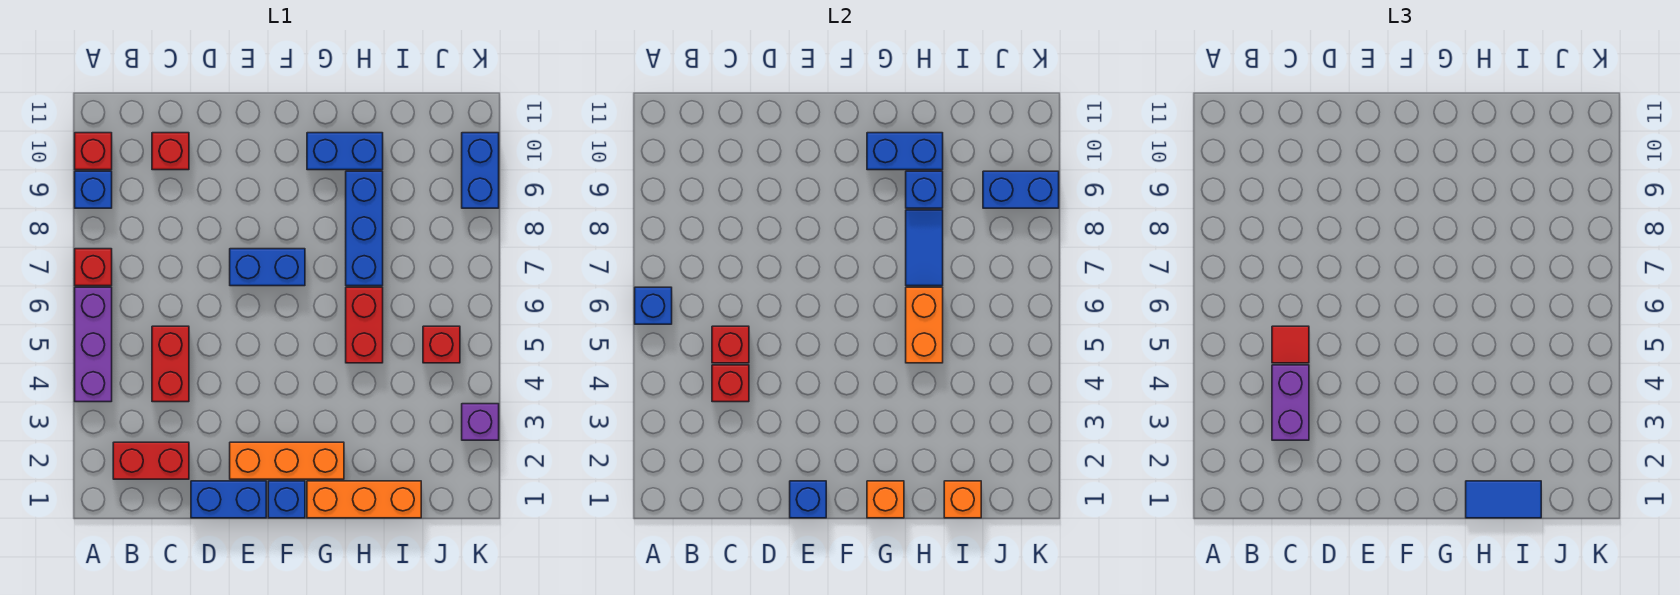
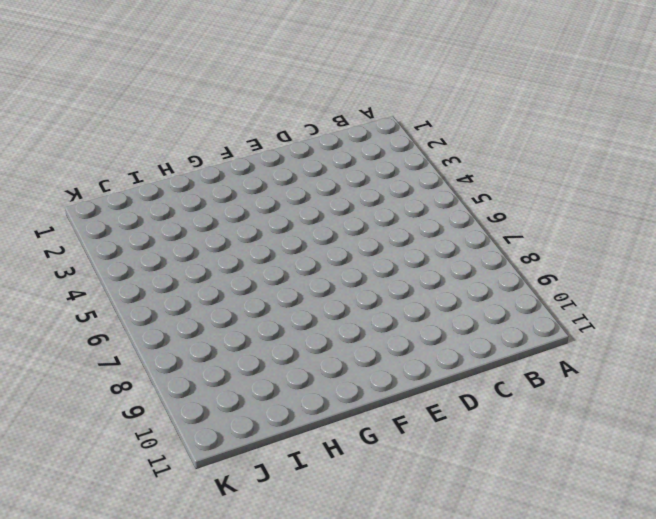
none -> purple brick A4:A6 level 1
none -> red brick A7 level 1
none -> blue brick A9 level 1
none -> red brick A10 level 1

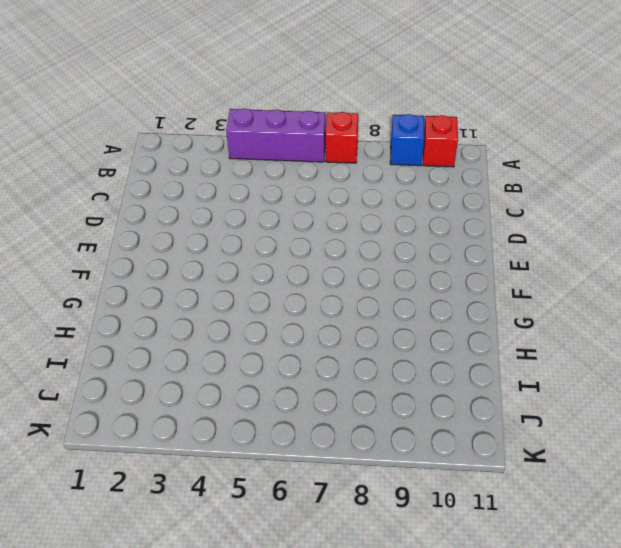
none -> red brick B2:C2 level 1
none -> red brick C4:C5 level 1
none -> red brick C10 level 1
none -> blue brick D1:E1 level 1

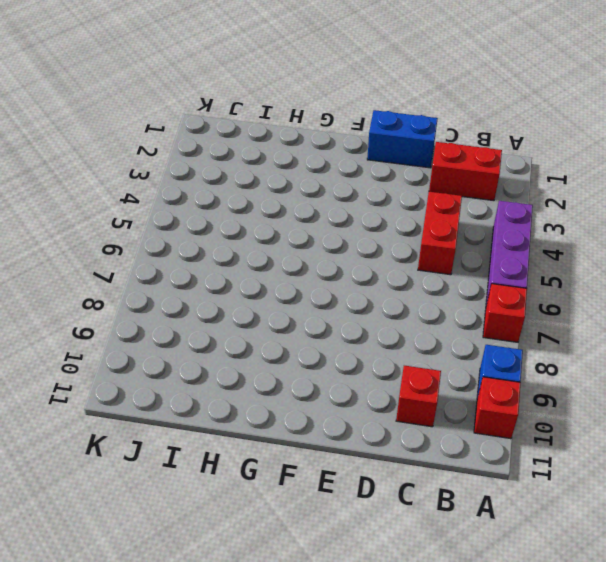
none -> orange brick E2:G2 level 1
none -> blue brick E7:F7 level 1
none -> blue brick F1 level 1
none -> orange brick G1:I1 level 1

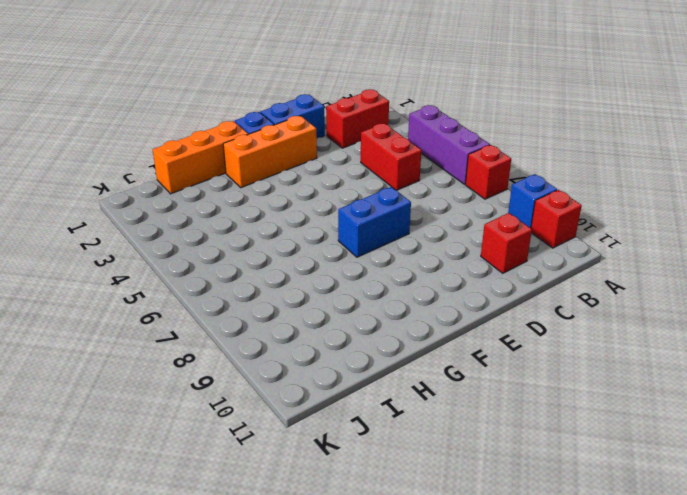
none -> blue brick G10:H10 level 1
none -> red brick H5:H6 level 1
none -> blue brick H7:H9 level 1
none -> red brick J5 level 1

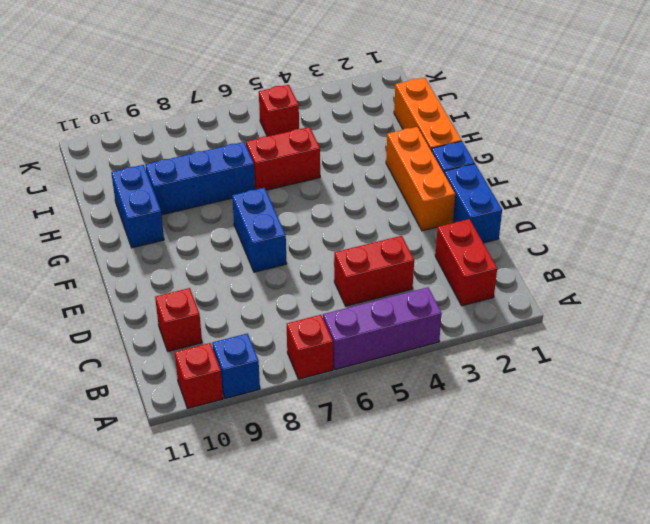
none -> purple brick K3 level 1
none -> blue brick K9:K10 level 1
none -> blue brick A6 level 2
none -> red brick C4 level 2

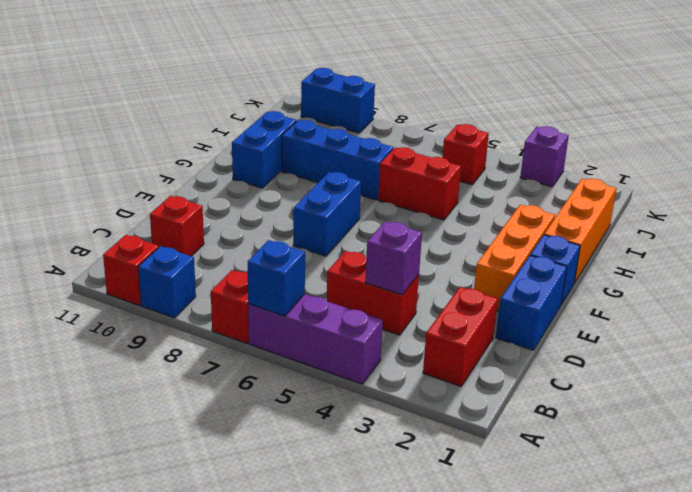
purple brick C4 level 2 -> red brick C4 level 2
none -> red brick C5 level 2
none -> blue brick E1 level 2
none -> orange brick G1 level 2
none -> blue brick G10:H10 level 2

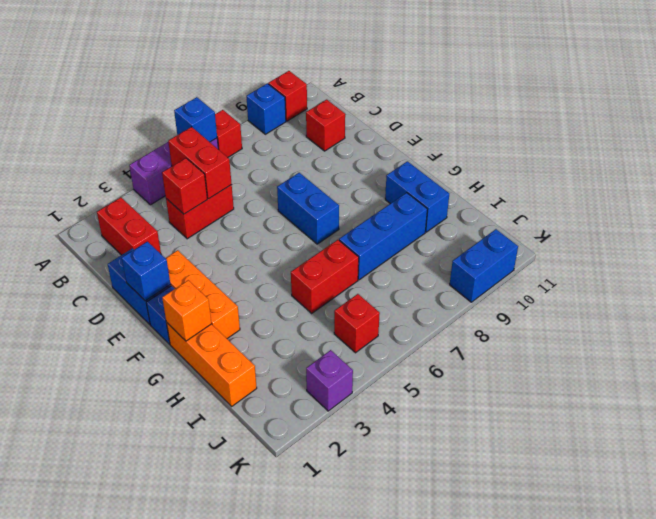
red brick B5:C5 level 2 -> red brick C5 level 2
none -> blue brick G10:H10 level 2
none -> orange brick H5:H6 level 2
none -> blue tile H7:H8 level 2
none -> blue brick H9 level 2

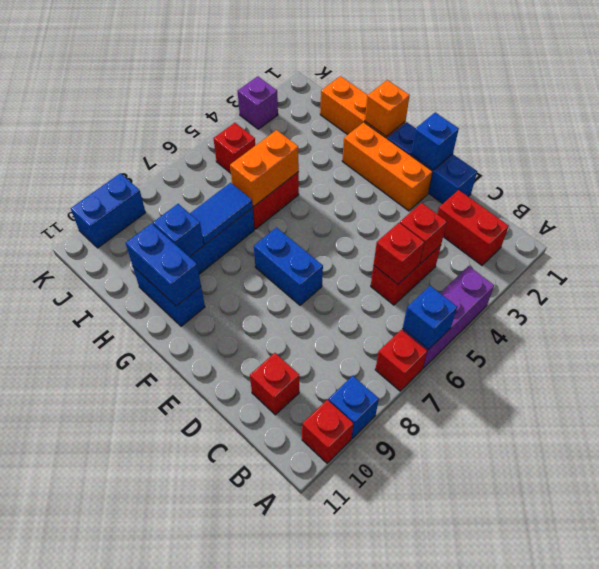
none -> orange brick I1 level 2
none -> blue brick J9:K9 level 2
none -> purple brick C3:C4 level 3
none -> red tile C5 level 3

